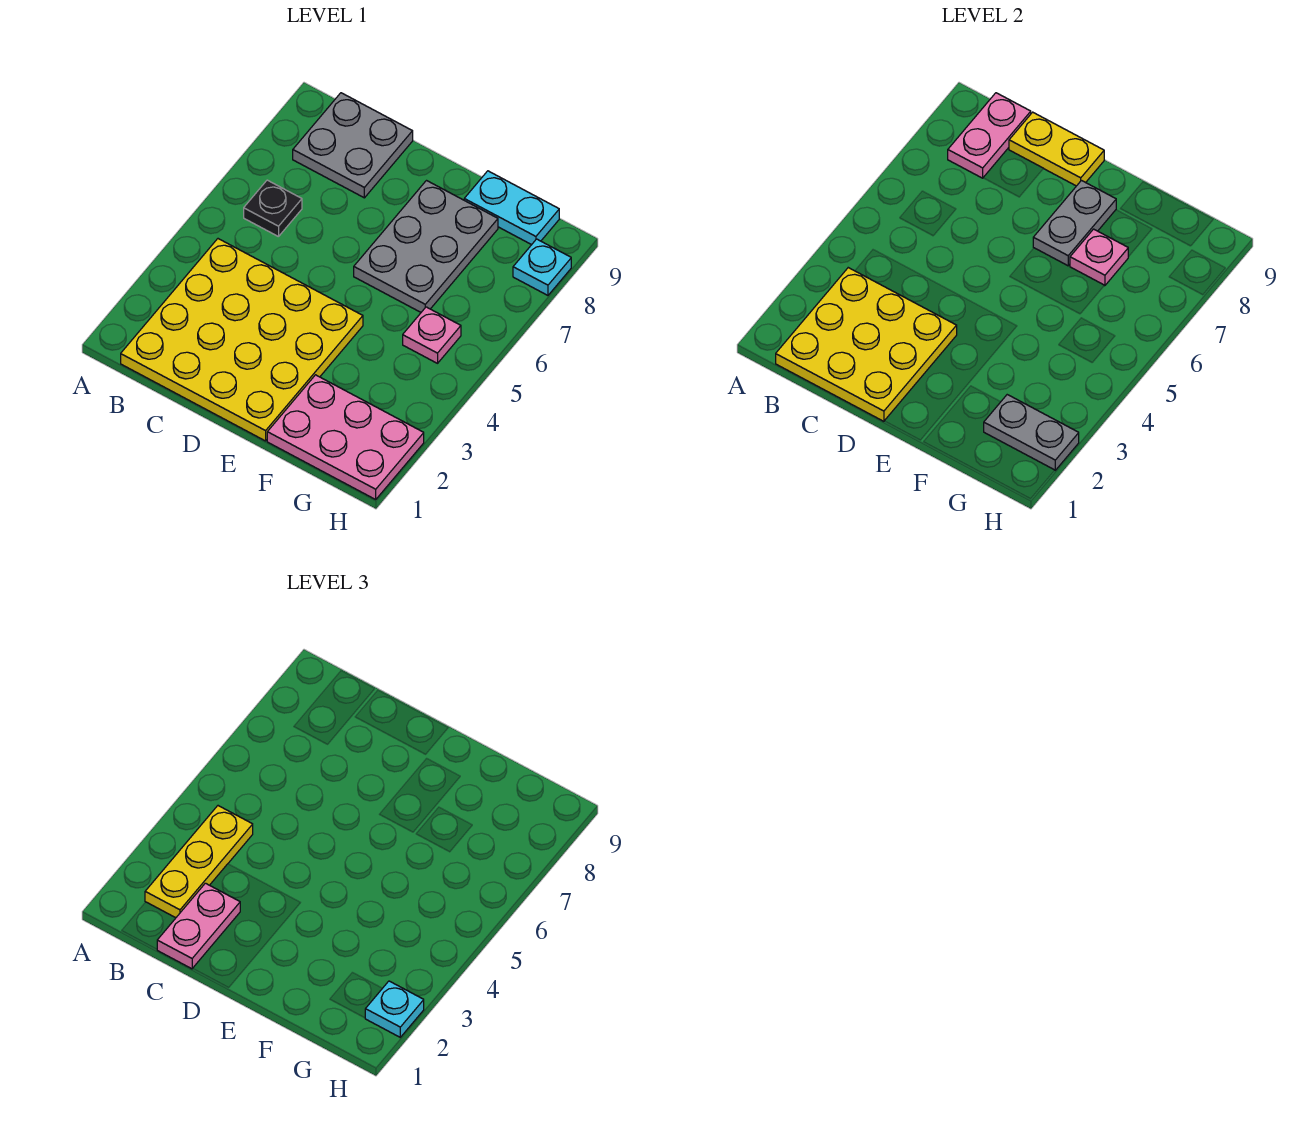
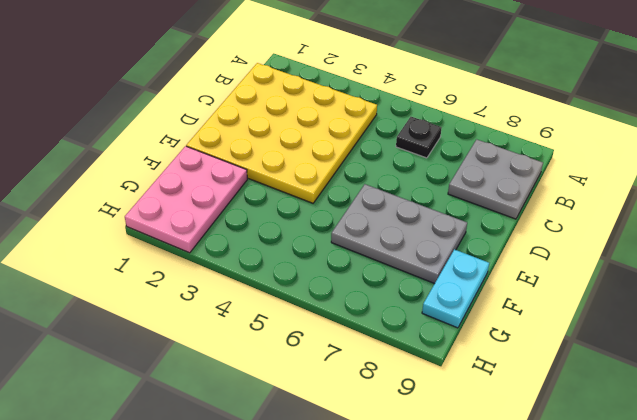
none -> pink plate G5 level 1
none -> cyan plate H8 level 1
none -> yellow plate B1:D3 level 2

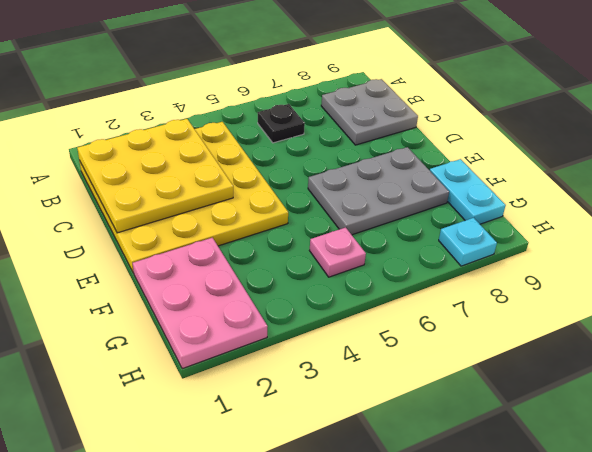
none -> pink plate B8:B9 level 2
none -> yellow plate C9:D9 level 2
none -> grey plate E7:E8 level 2

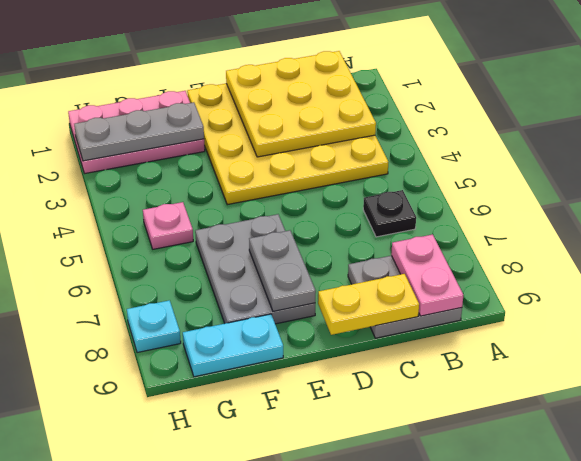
grey plate F2:H2 level 2 -> grey plate G2:H2 level 2
none -> pink plate F7 level 2
none -> yellow plate B2:B4 level 3
none -> pink plate C1:C2 level 3

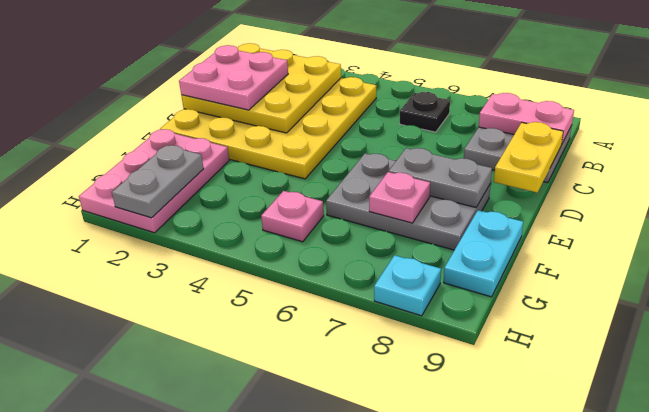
pink plate C1:D2 level 3 -> pink plate C1:C2 level 3
none -> yellow plate B2:B4 level 3
none -> cyan plate H2 level 3

